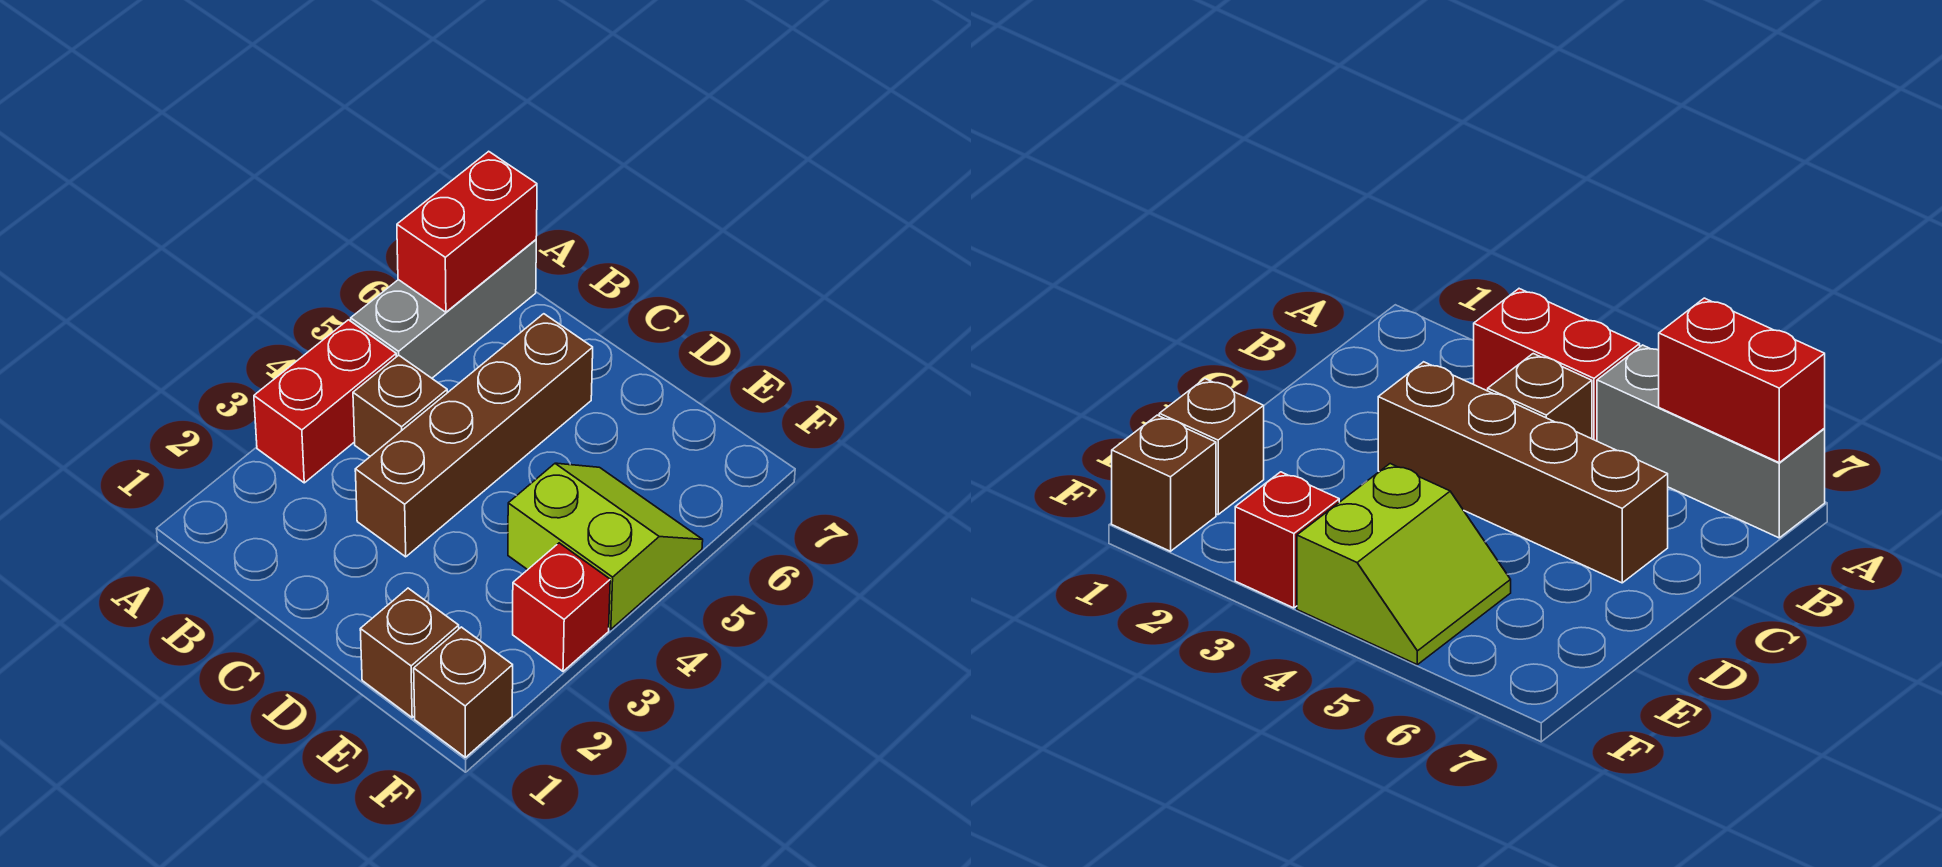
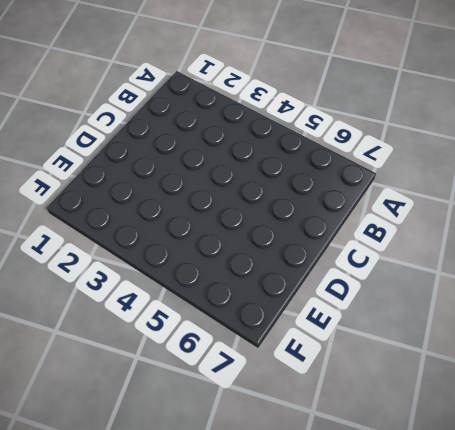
none -> red brick A3:A4 level 1
none -> grey brick A5:A7 level 1

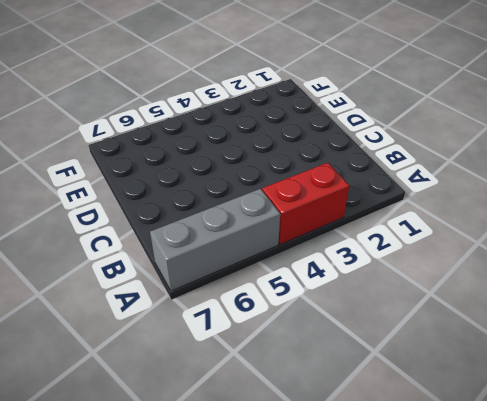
none -> brown brick B4 level 1
none -> brown brick C3:C6 level 1

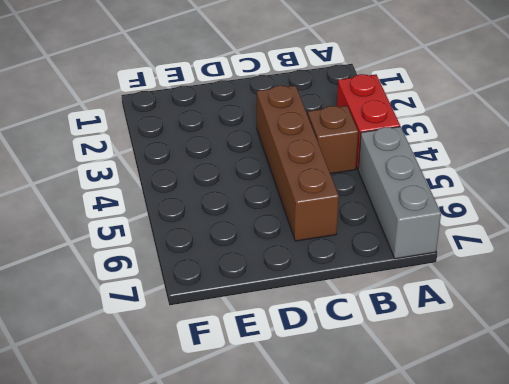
none -> brown brick E1 level 1
none -> lime slope E4:F5 level 1 top 4

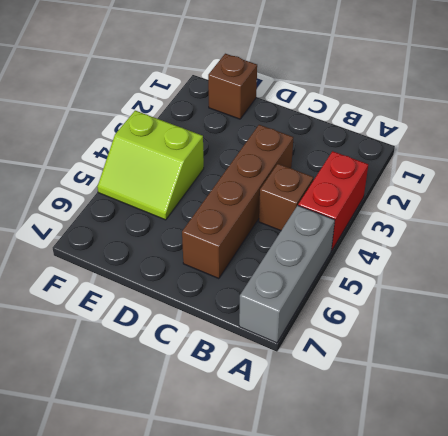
none -> brown brick F1 level 1
none -> red brick F3 level 1

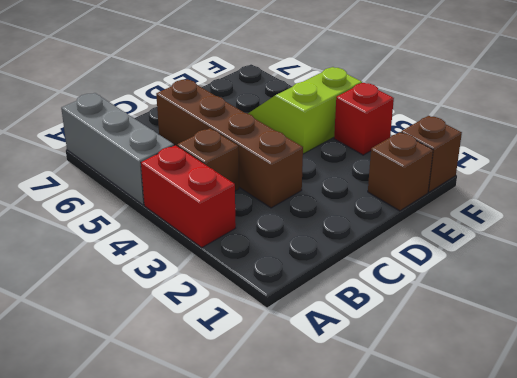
none -> red brick A6:A7 level 2

